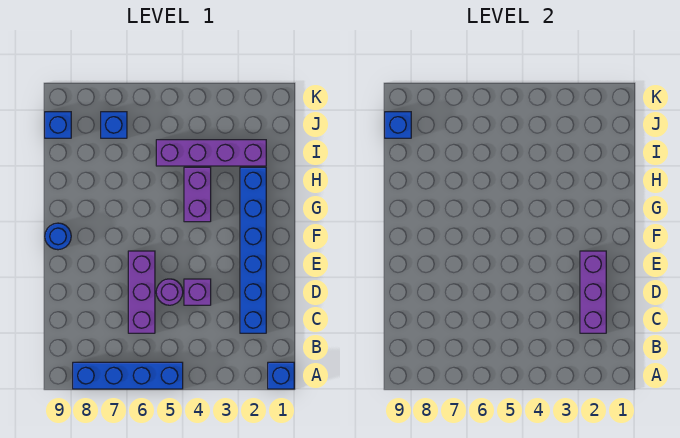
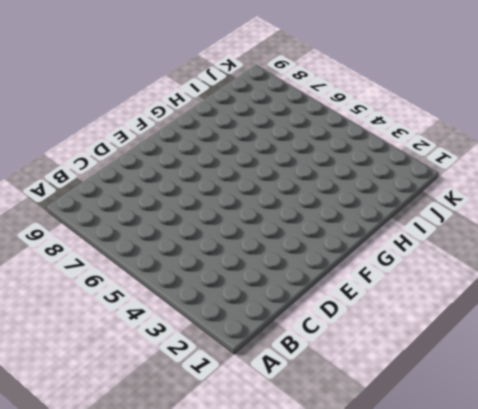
none -> blue brick A1 level 1
none -> blue brick A5:A8 level 1
none -> blue brick C2:H2 level 1

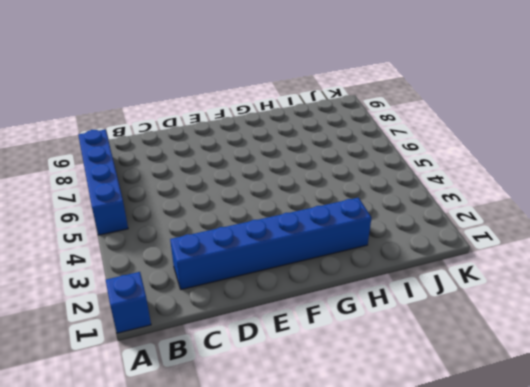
none -> purple brick C6:E6 level 1
none -> purple brick D4 level 1
none -> purple round brick D5 level 1

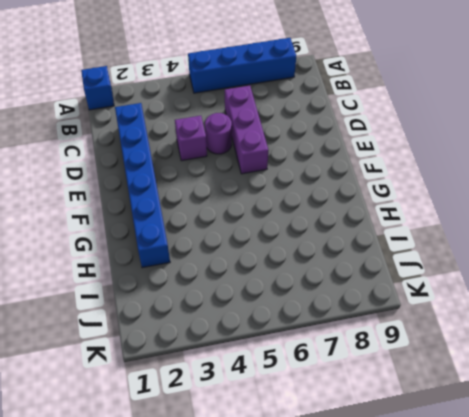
none -> blue round brick F9 level 1
none -> purple brick G4:H4 level 1
none -> purple brick I2:I5 level 1

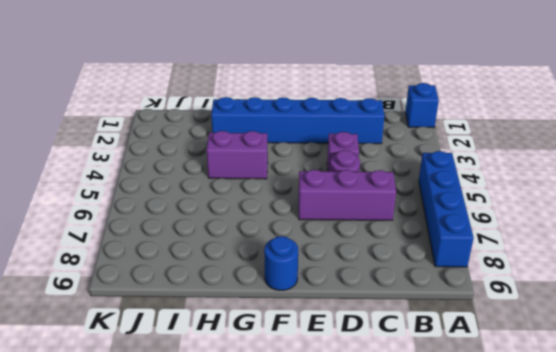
none -> purple brick I2:I5 level 1
none -> blue brick J7 level 1
none -> blue brick J9 level 1

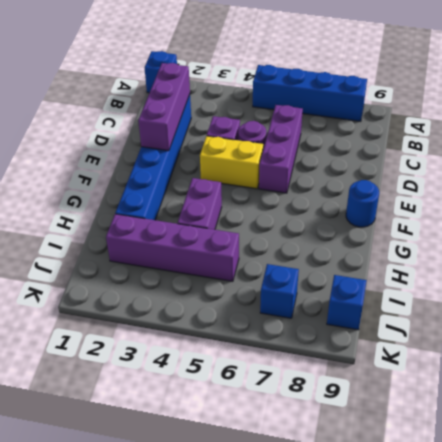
yellow brick E4:E5 level 1 -> none
none -> blue brick J9 level 2

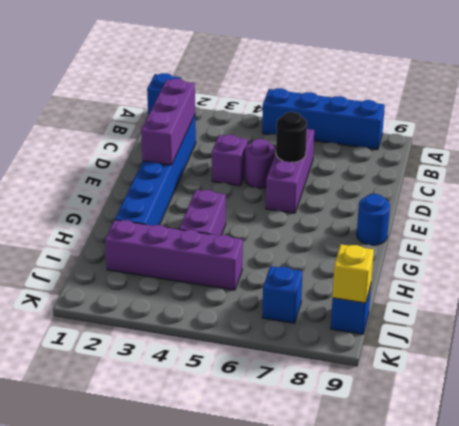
black round brick D6 level 2 -> none
yellow brick J9 level 2 -> blue brick J9 level 2

